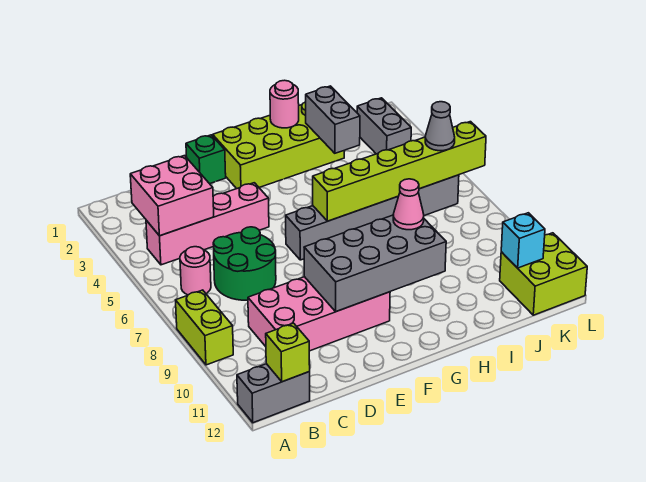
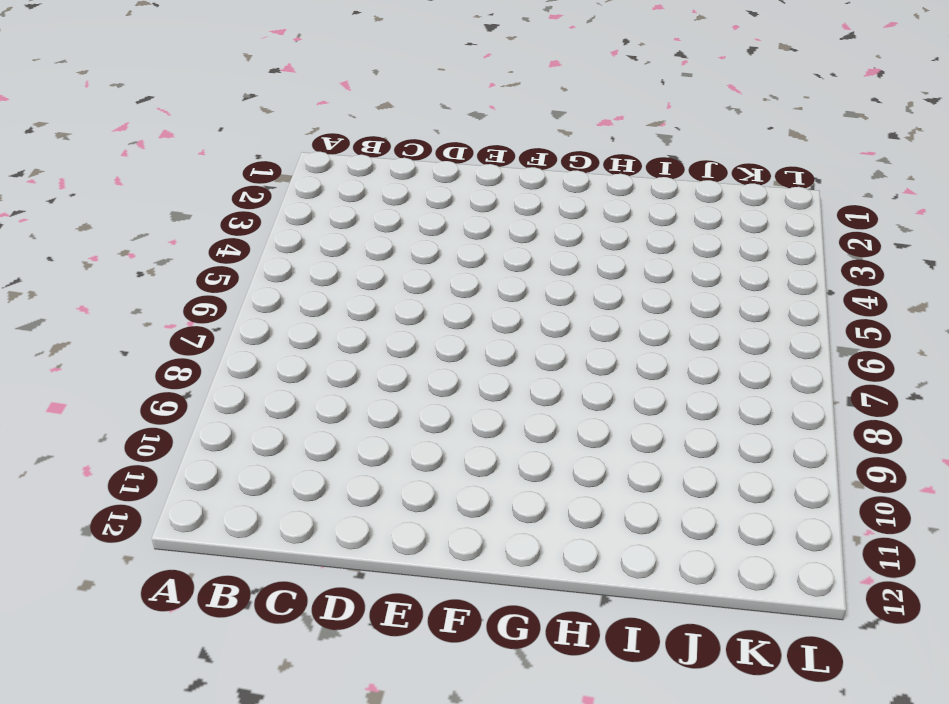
none -> lime brick A8:A9 level 1
none -> grey brick A12:B12 level 1
none -> pink brick B4:E4 level 1

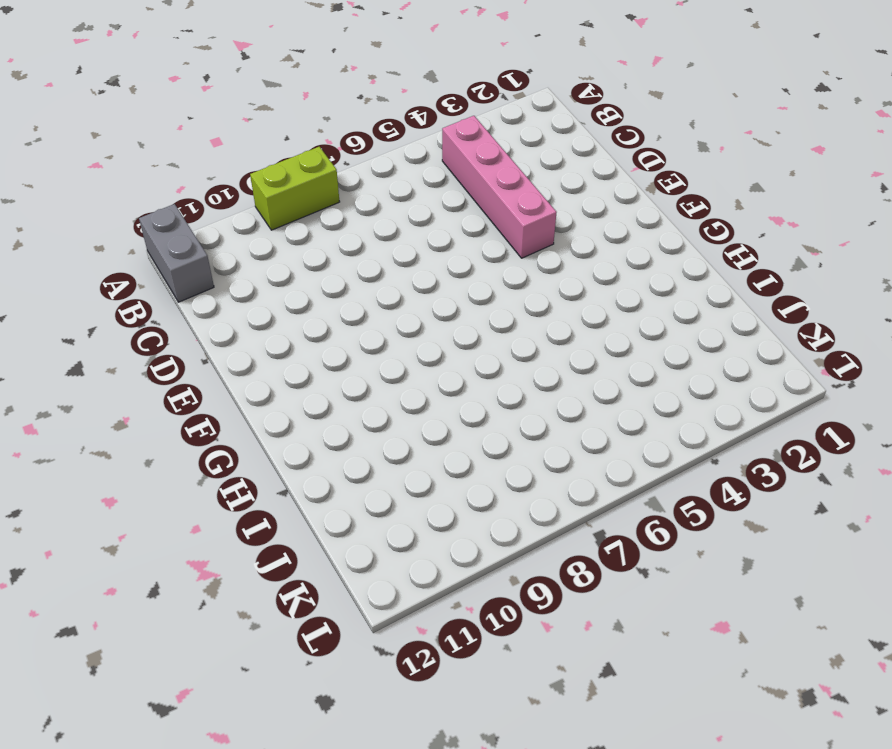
none -> pink round brick B6 level 1
none -> green round brick C6:D7 level 1
none -> pink brick C9:F10 level 1

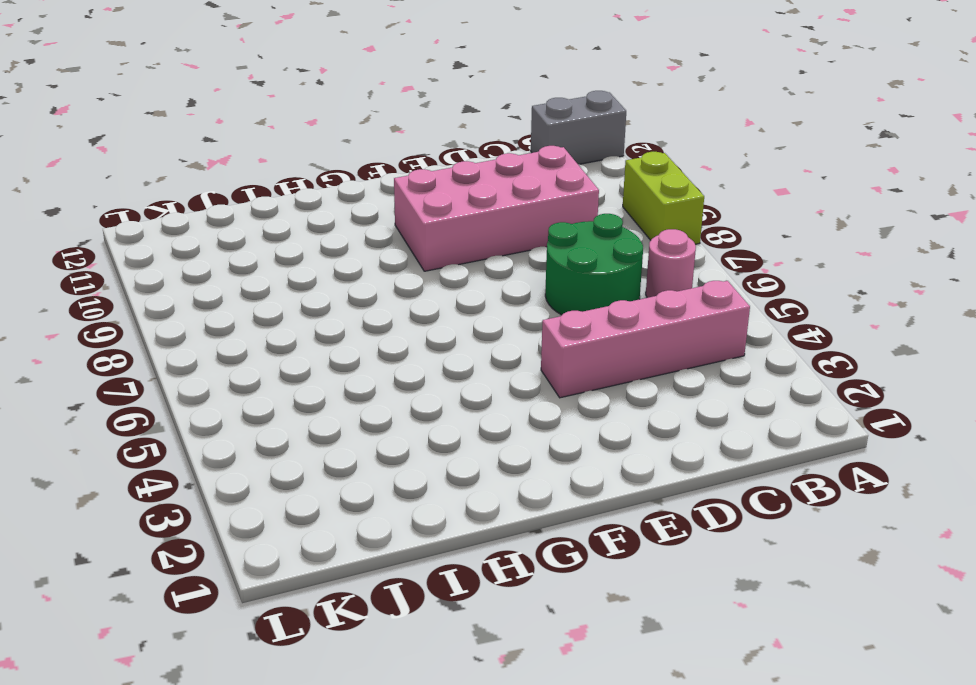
none -> green brick E1 level 1
none -> lime brick F1:I2 level 1
none -> grey brick F6:K6 level 1

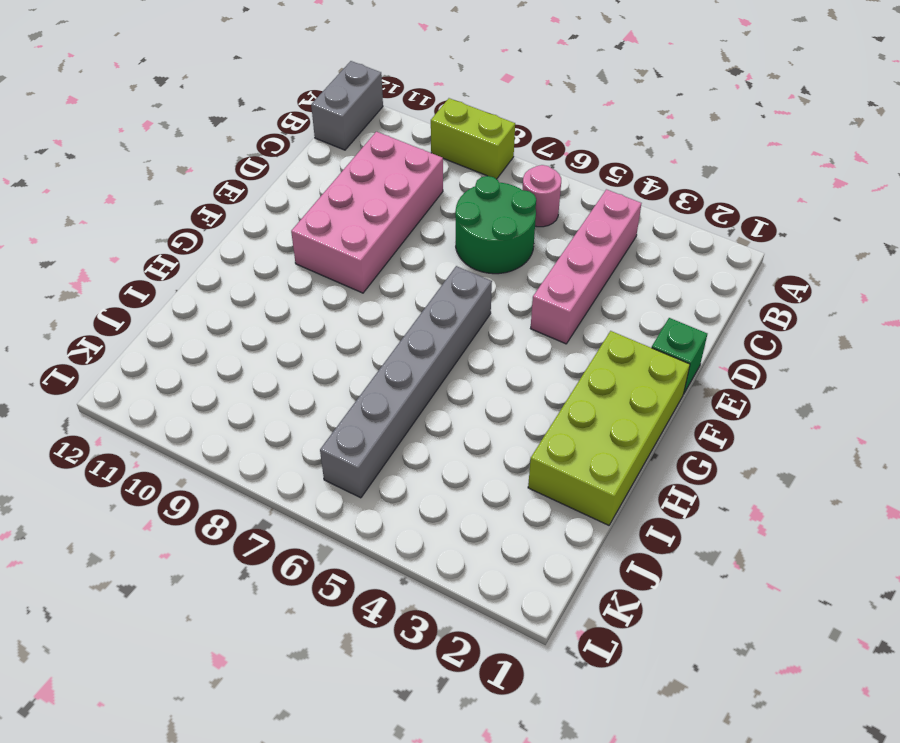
none -> grey brick K2:K3 level 1
none -> lime brick K11:L12 level 1
none -> pink brick B3:C4 level 2

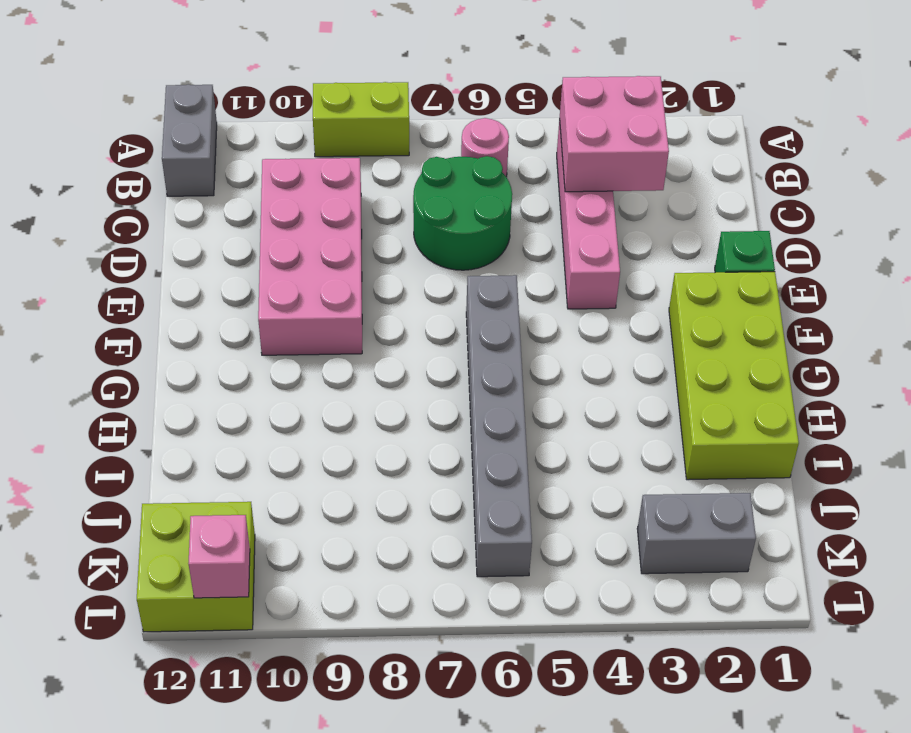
pink brick L11 level 2 -> none
none -> lime brick B12 level 2
none -> grey brick E9:H10 level 2
none -> lime brick G6:L6 level 2

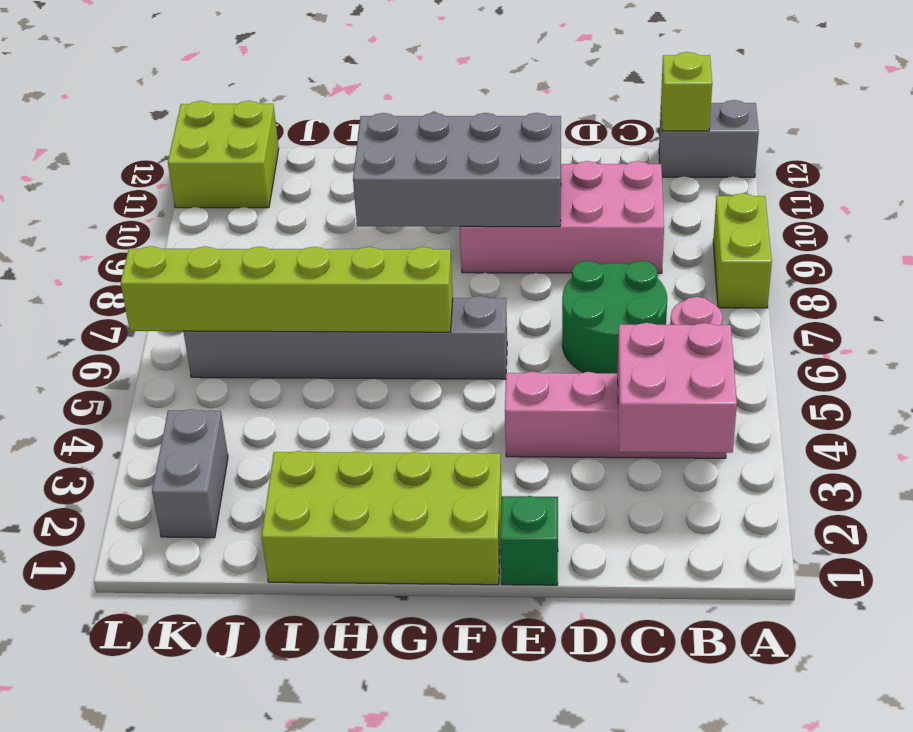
none -> pink round brick H1 level 2
none -> grey brick I2:I3 level 2
none -> cyan brick K11 level 2

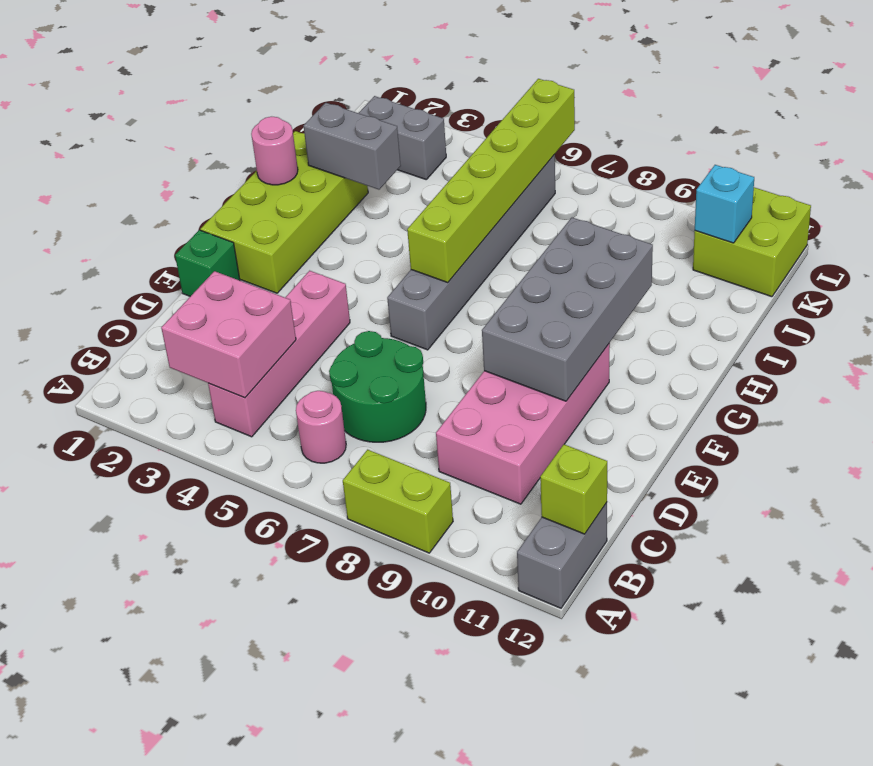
none -> pink cone H9 level 3
none -> grey cone K6 level 3

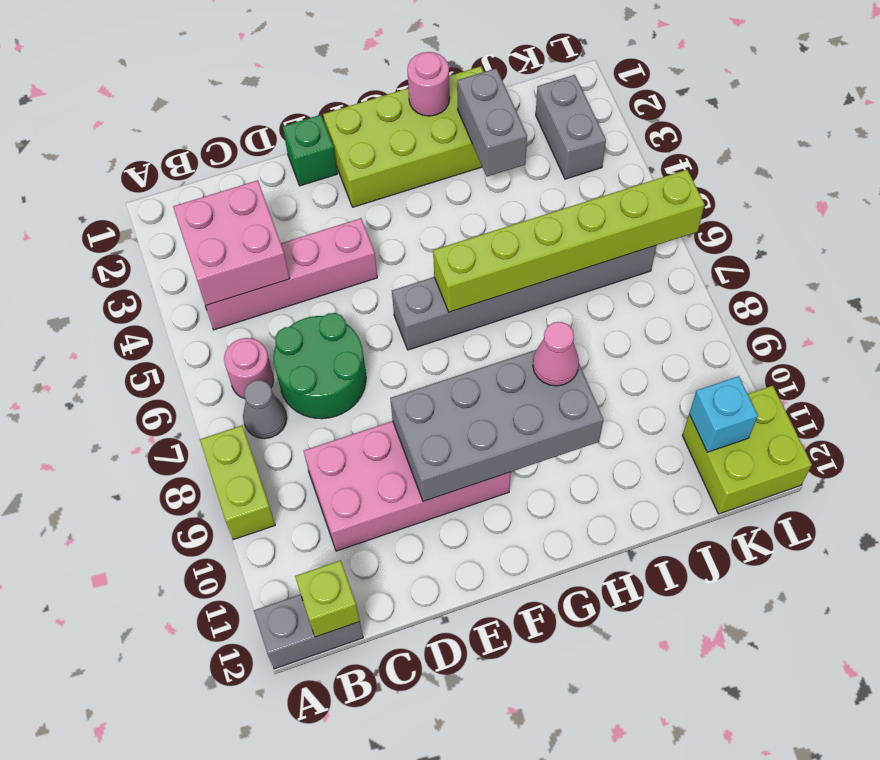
grey cone B7 level 1 -> grey cone K6 level 3

